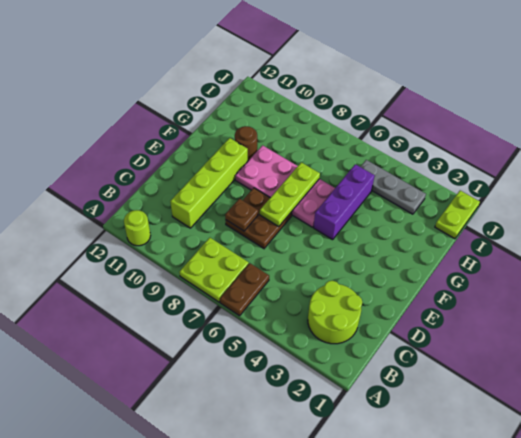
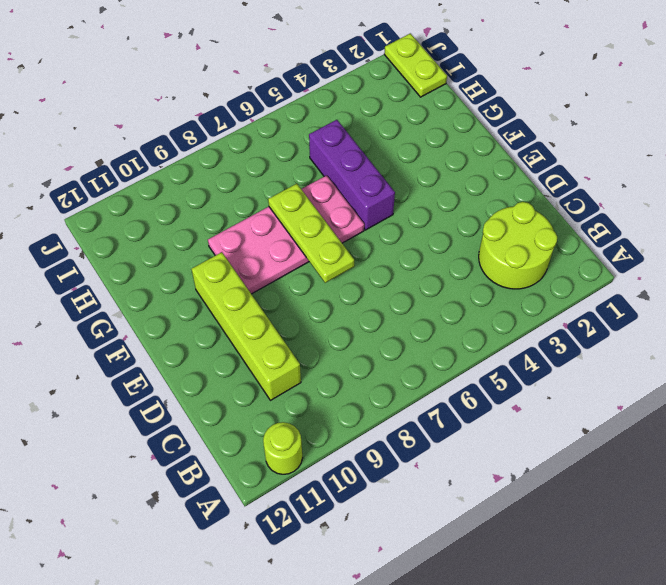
none -> brown plate A6:B6 level 1
none -> lime plate A7:B8 level 1
none -> brown plate D7:E8 level 1

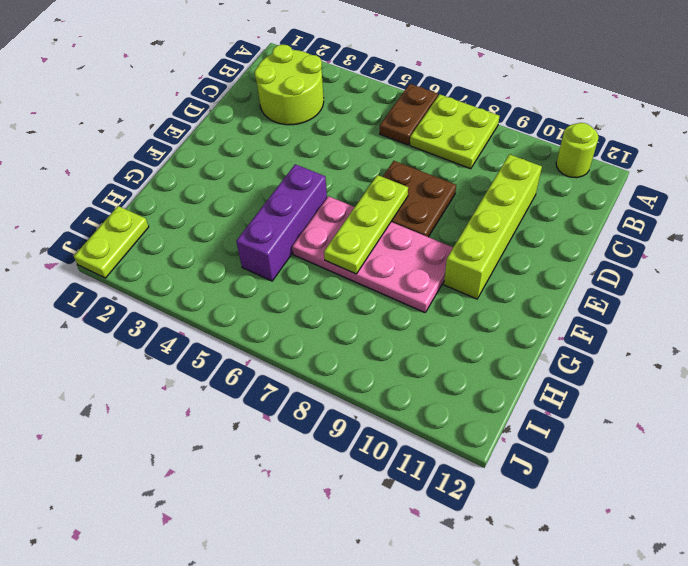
none -> brown round brick G10 level 1
none -> grey plate I3:I5 level 1
none -> brown plate D8 level 2

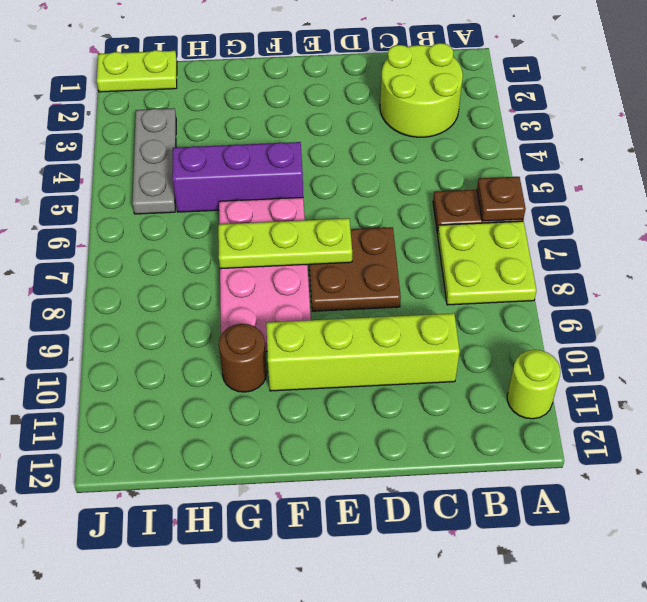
brown plate A6 level 2 -> brown plate D8 level 2

